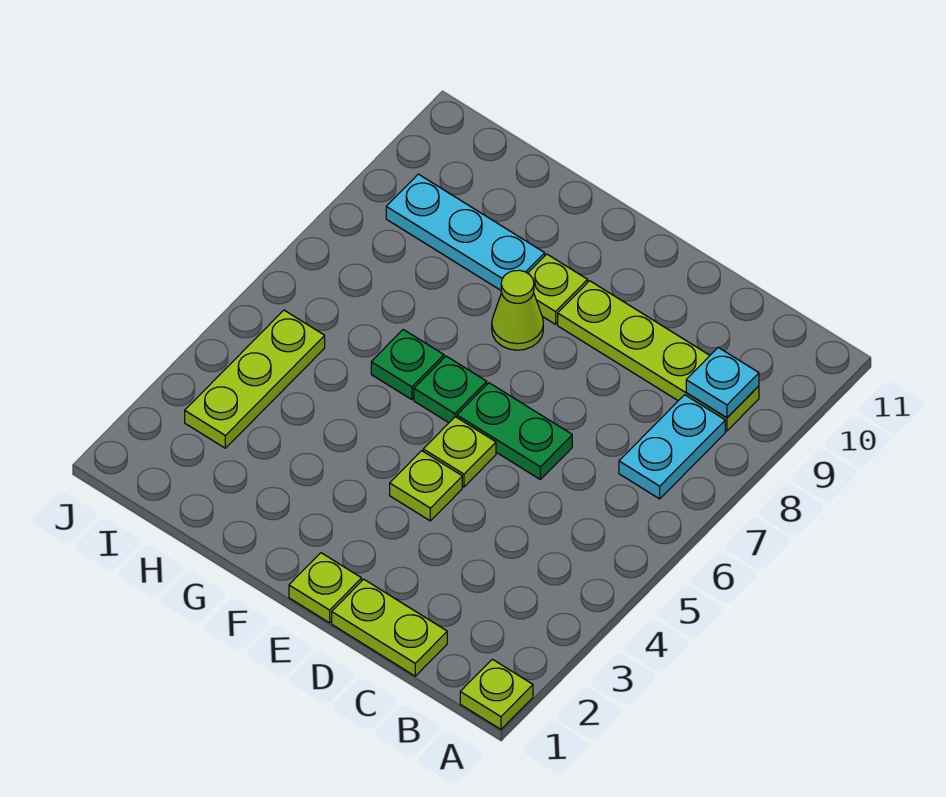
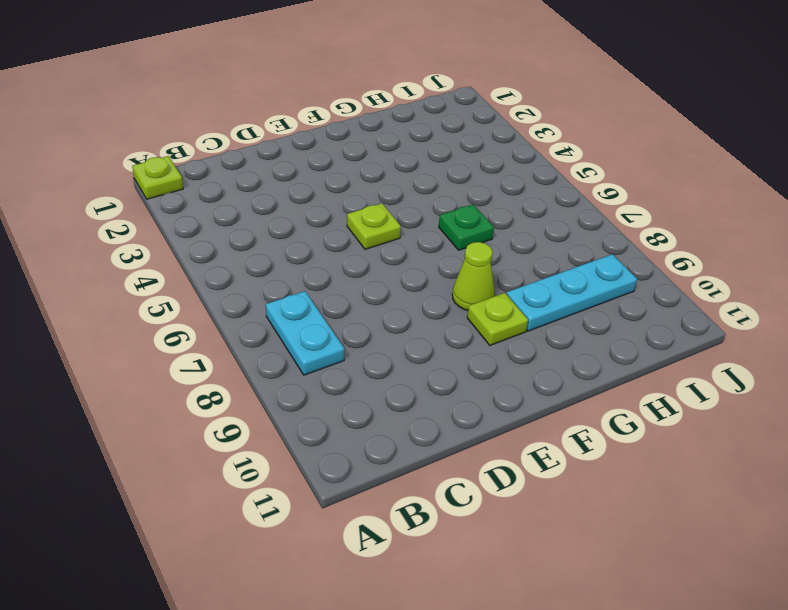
none -> lime plate B9:E9 level 1
none -> lime plate C1:D1 level 1
none -> green plate D6:E6 level 1

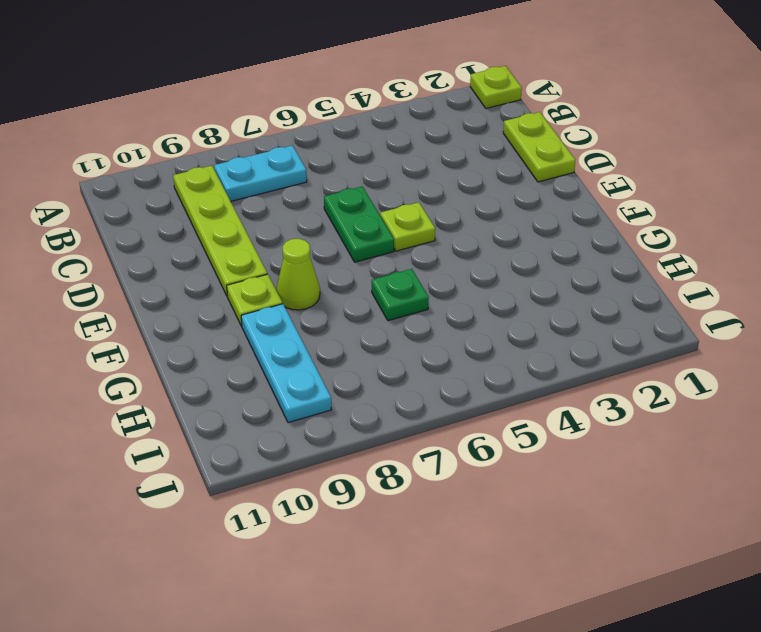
none -> lime plate E1 level 1
none -> lime plate E4 level 1
none -> green plate F6 level 1

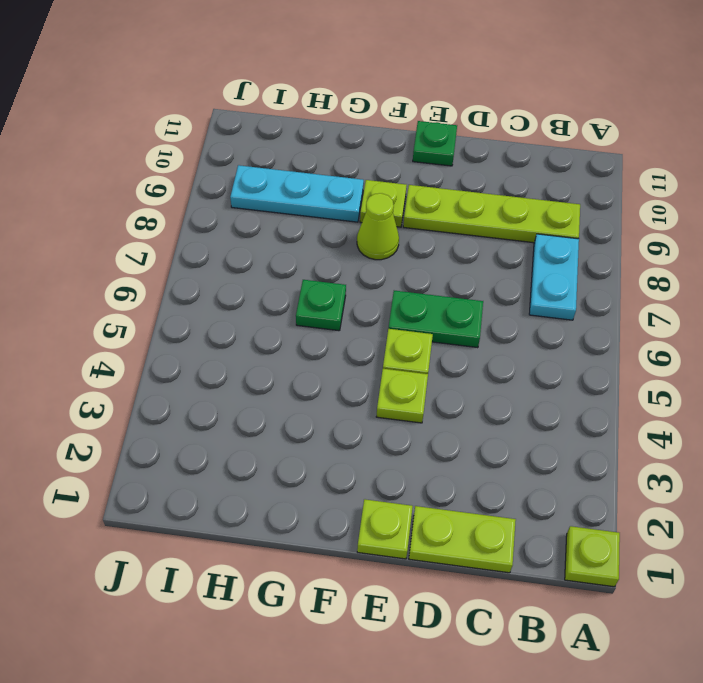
green plate E11 level 1 -> green plate F6 level 1
none -> lime plate I3:I5 level 1
none -> cyan plate B9 level 2

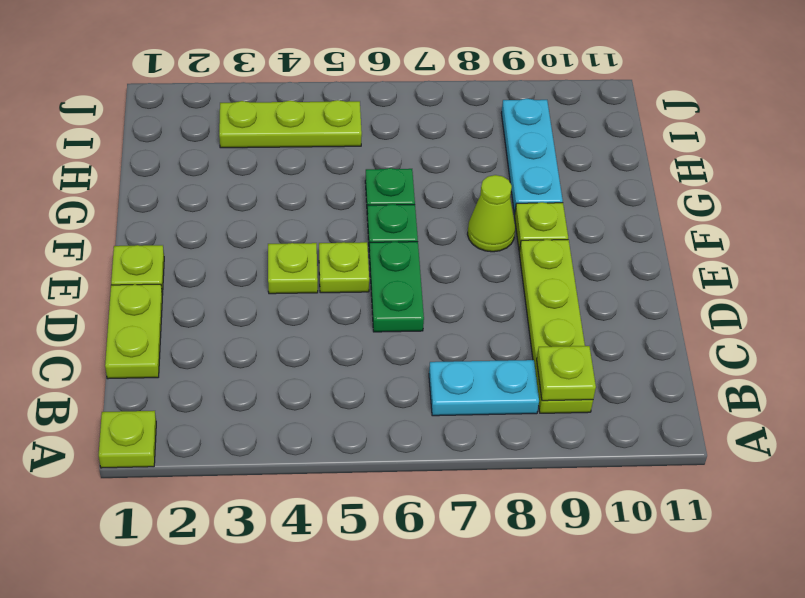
lime plate B9 level 2 -> cyan plate B9 level 2

